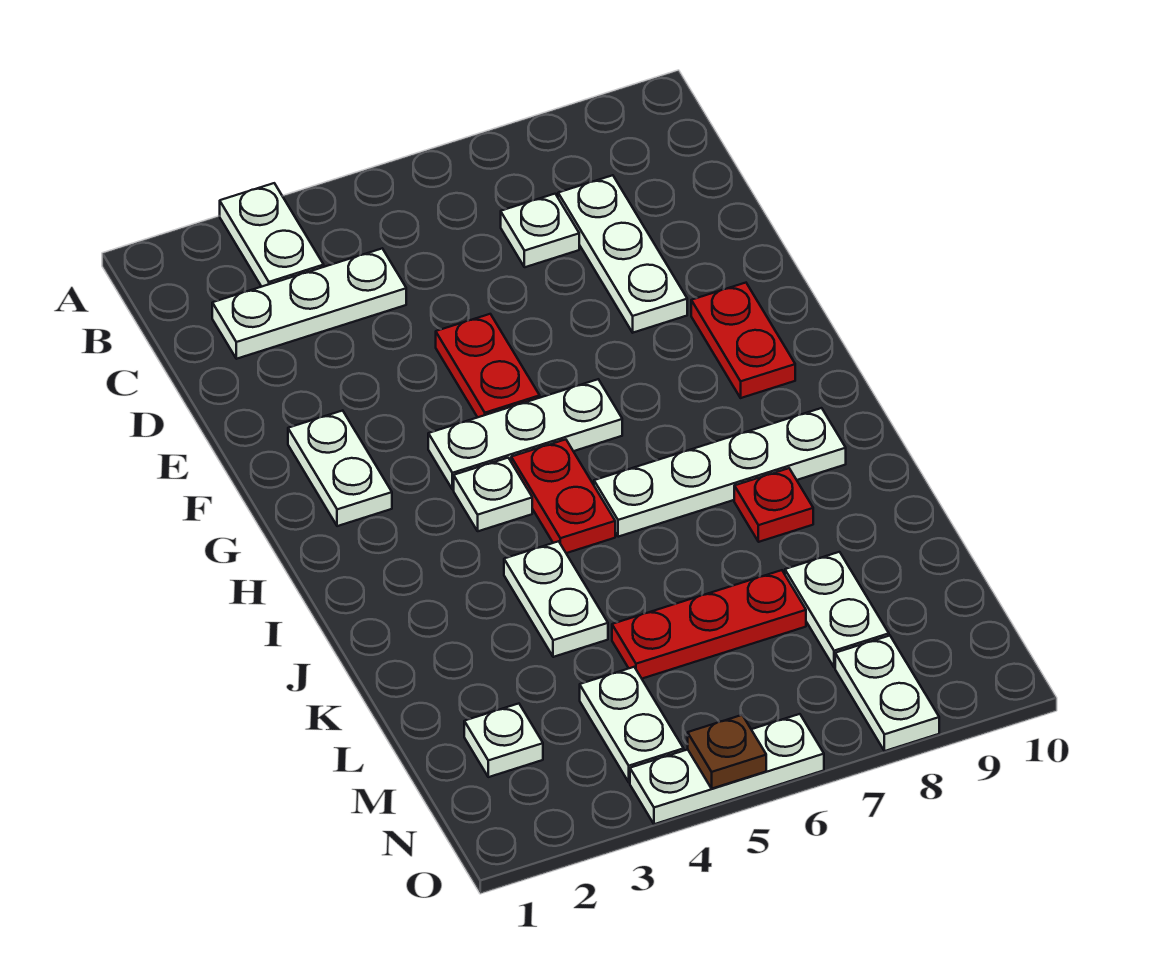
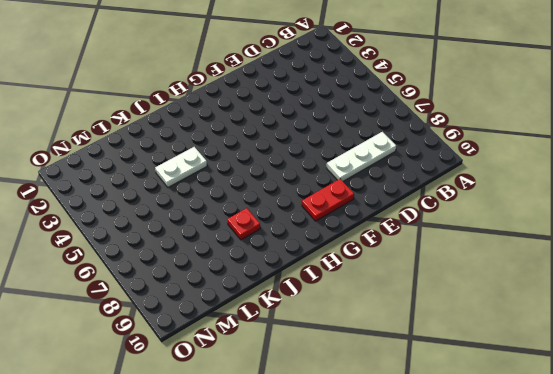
none -> white plate A3:B3 level 1
none -> white plate C2:C4 level 1
none -> white plate C7 level 1

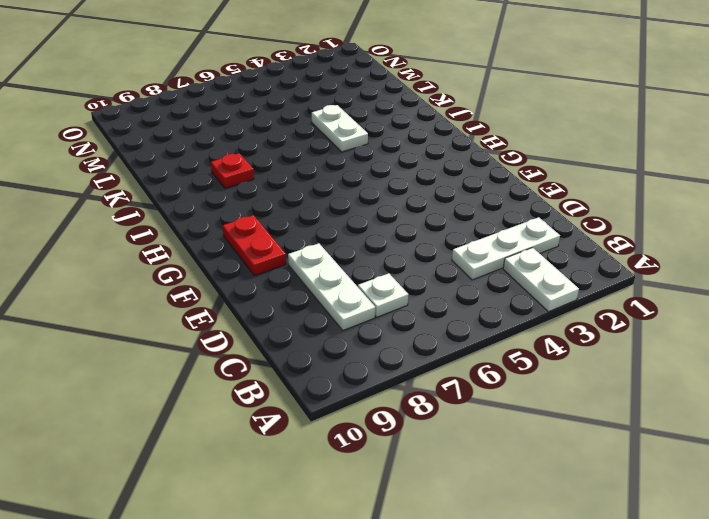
none -> red plate E5:F5 level 1
none -> white plate F2:G2 level 1
none -> white plate G4:G6 level 1

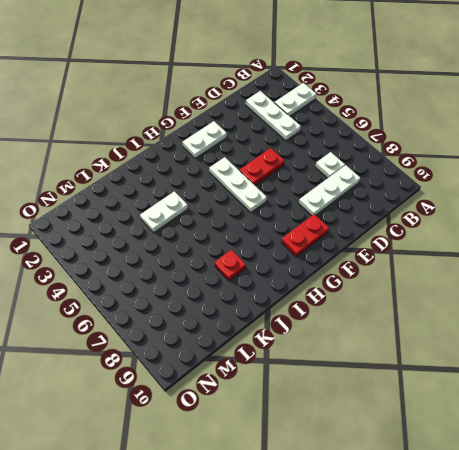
none -> white plate H4 level 1
none -> red plate H5:I5 level 1
none -> white plate I6:I9 level 1

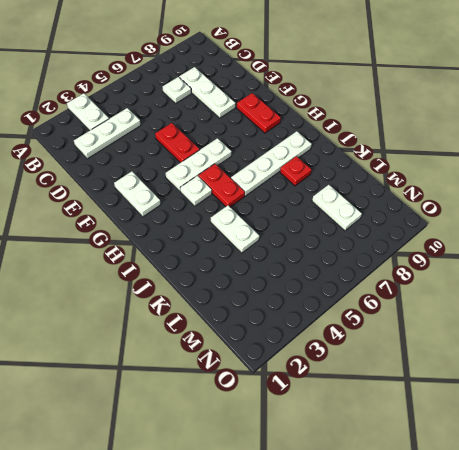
none -> red plate L5:L7 level 1
none -> white plate M2 level 1
none -> white plate M4:N4 level 1

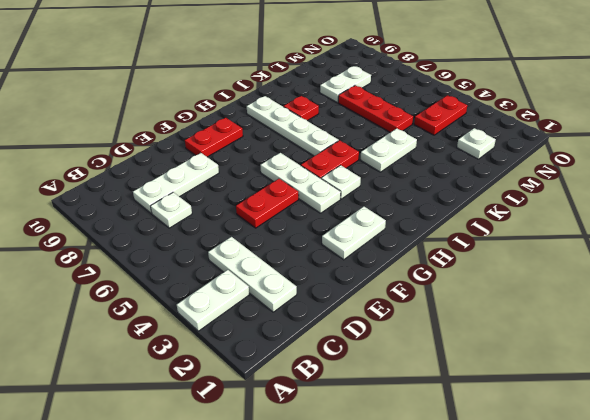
red plate M4:N4 level 1 -> white plate M4:N4 level 1
none -> white plate N8:O8 level 1
none -> white plate O4:O6 level 1
none -> brown plate O5 level 2

